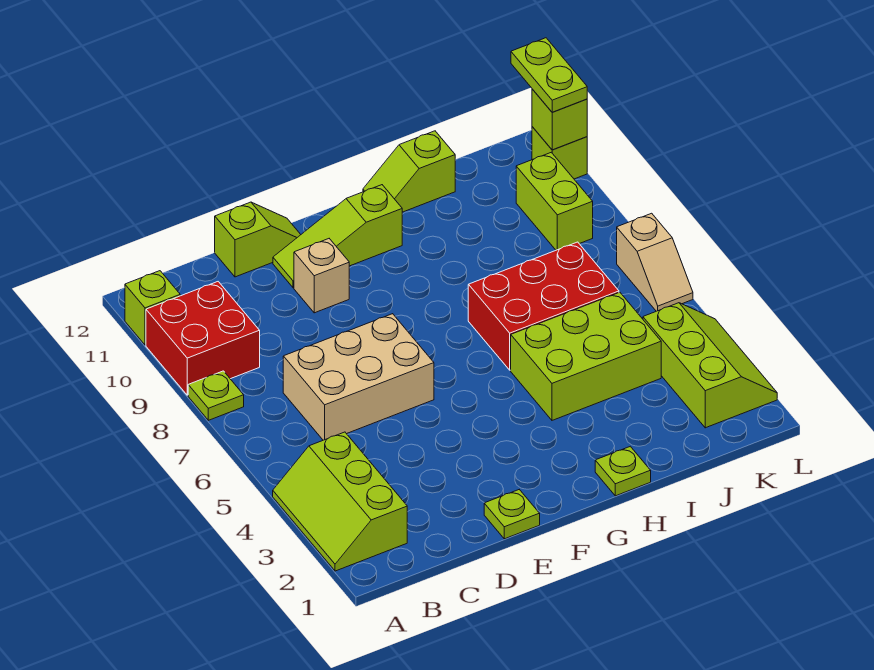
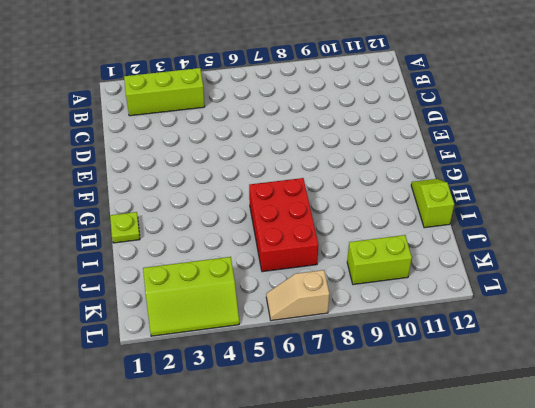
none -> lime plate A8 level 1
none -> red brick A9:B10 level 1
none -> lime brick A11 level 1

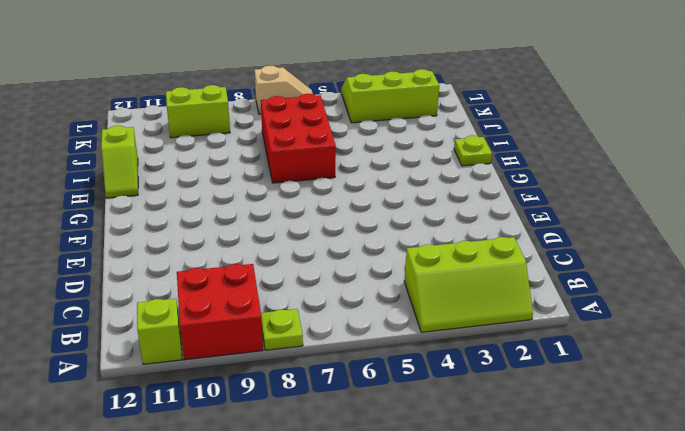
none -> tan brick C6:E7 level 1
none -> lime slope D12:E12 level 1 top D
none -> lime plate E1 level 1

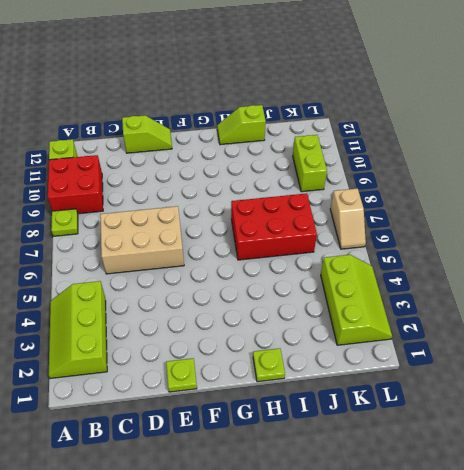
none -> tan brick E10 level 1
none -> lime slope E11:G11 level 1 top G
none -> lime brick H4:J5 level 1

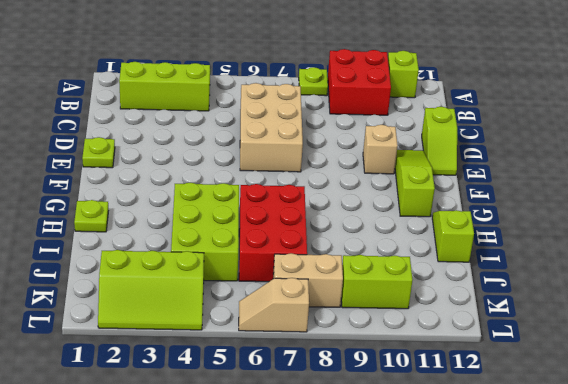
tan brick K7:K8 level 1 -> none
none -> lime brick L11 level 1
none -> lime brick L11 level 2
none -> lime plate L11:L12 level 3

